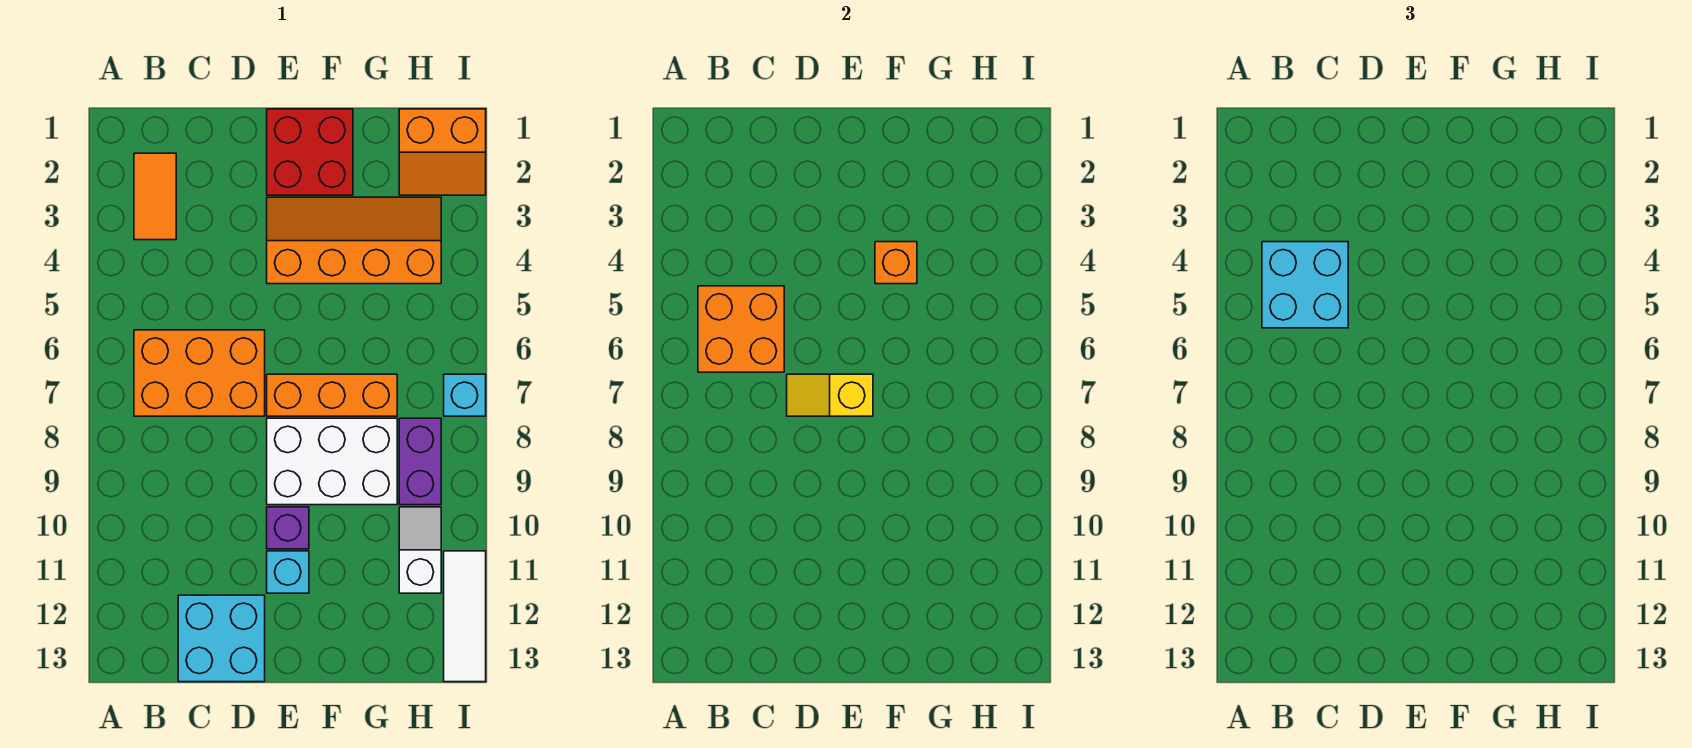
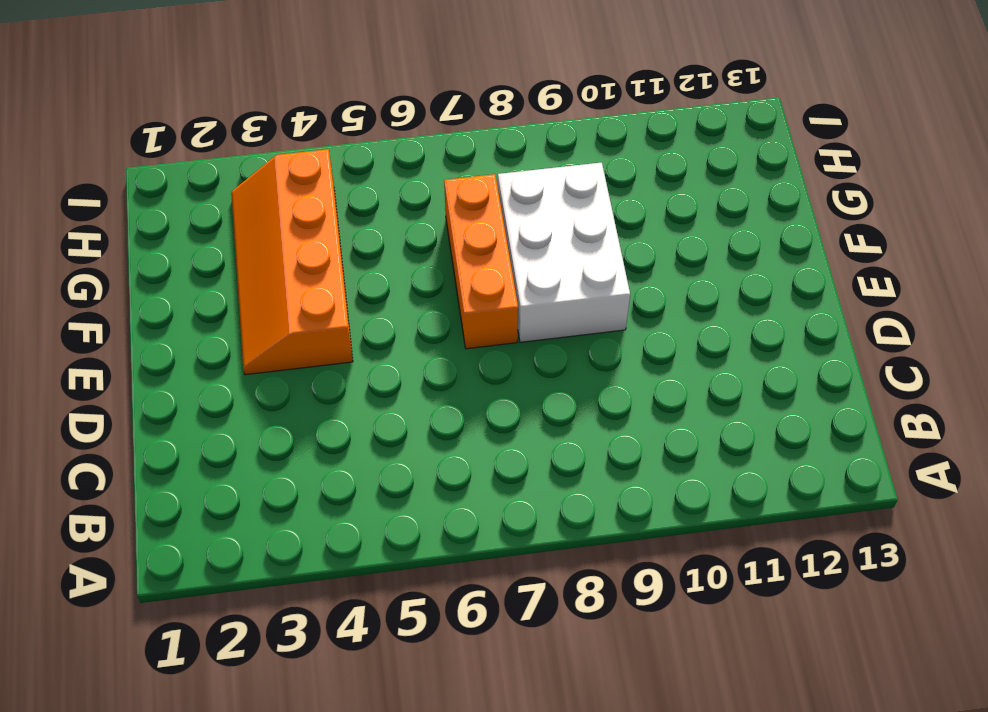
none -> orange tile B2:B3 level 1
none -> orange brick B6:D7 level 1
none -> cyan brick C12:D13 level 1

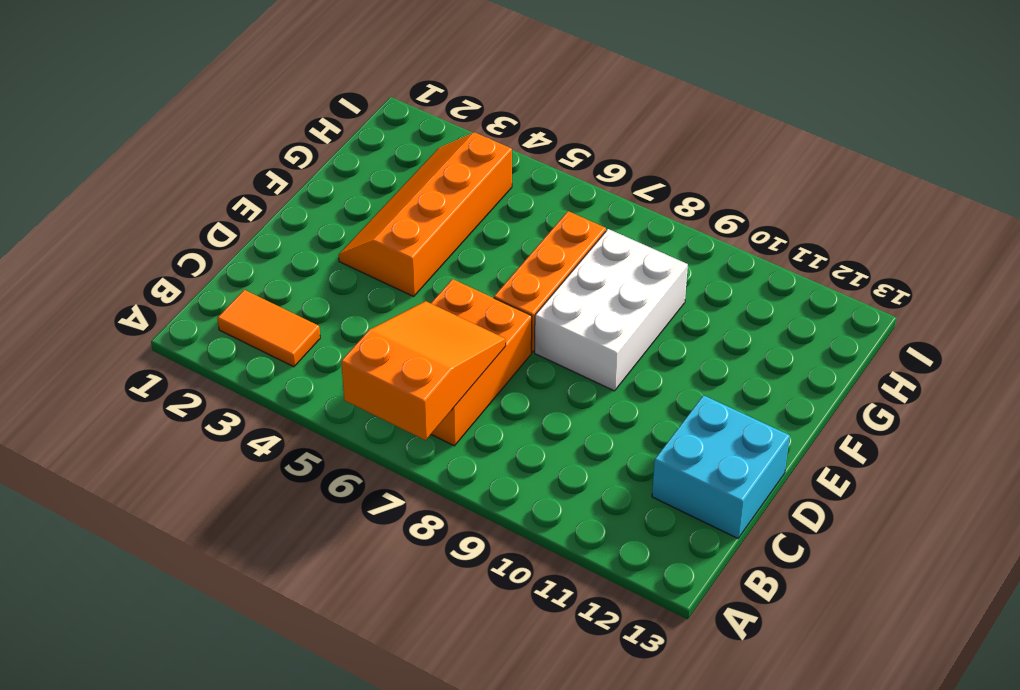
orange slope A6:C7 level 2 top A -> orange brick B5:C6 level 2
none -> red brick E1:F2 level 1
none -> purple brick E10 level 1
none -> cyan brick E11 level 1

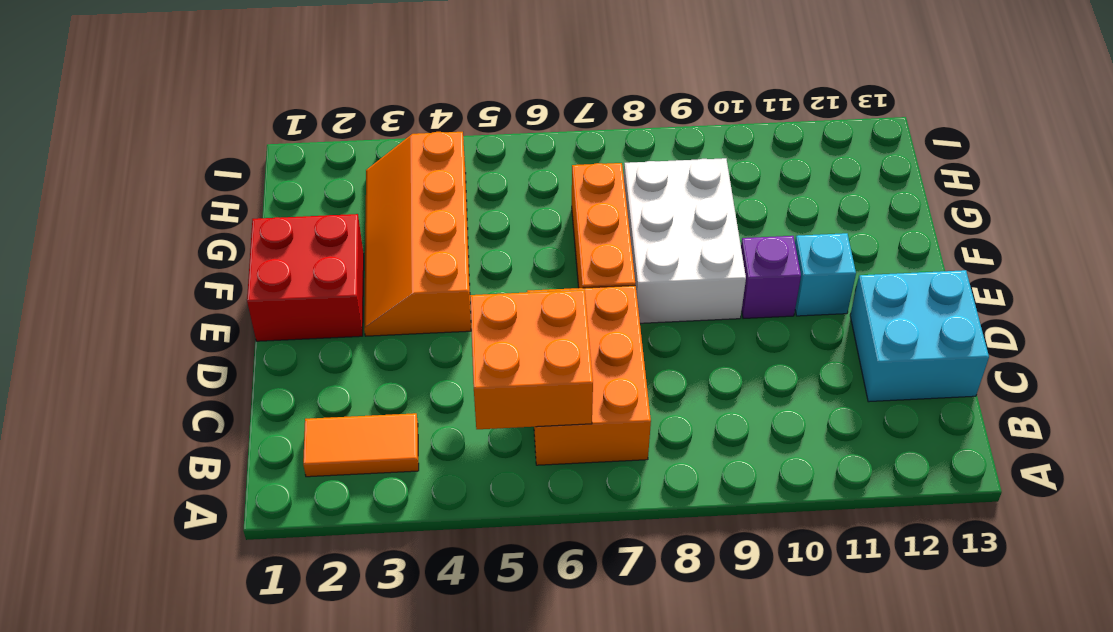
none -> orange slope H1:I2 level 1 top 1
none -> purple brick H8:H9 level 1
none -> white slope H10:H11 level 1 top 11

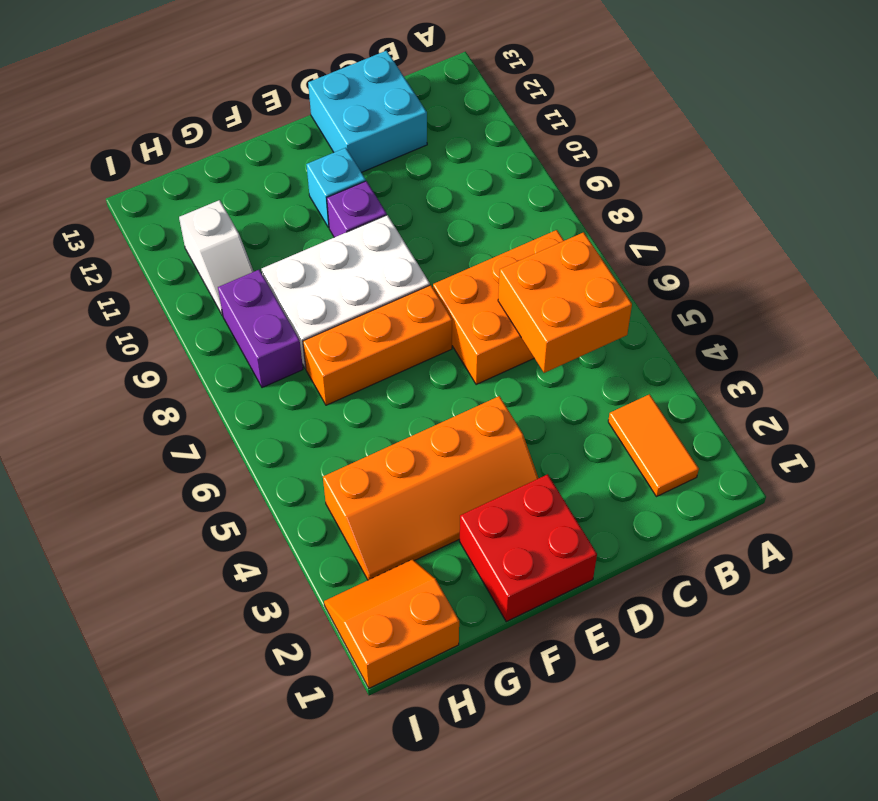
none -> cyan brick I7 level 1
none -> white tile I11:I13 level 1
none -> yellow slope D7:E7 level 2 top E

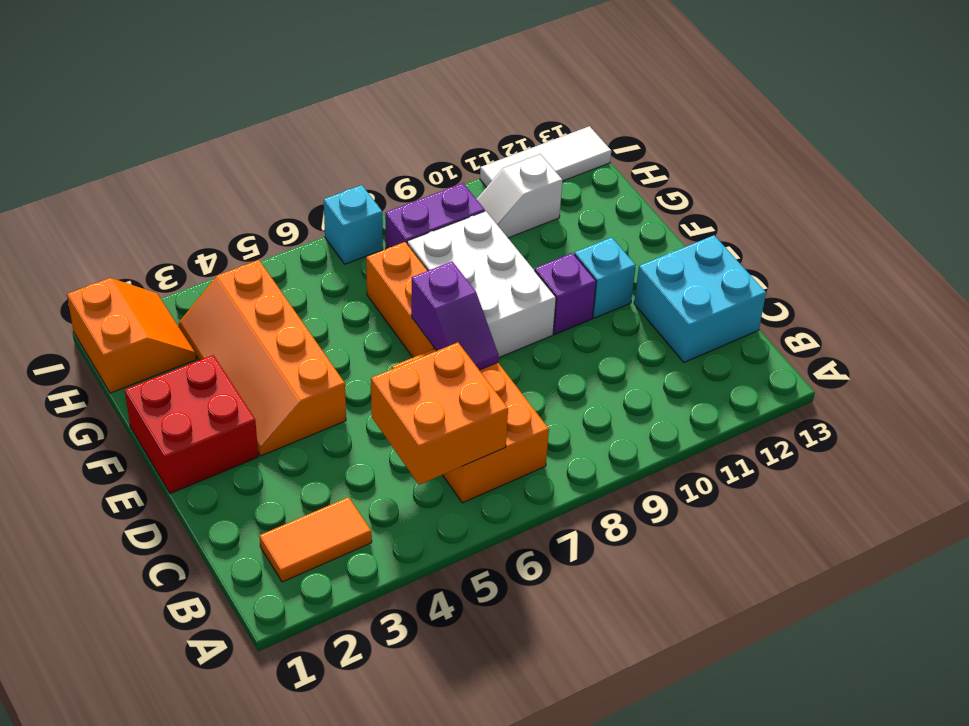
purple slope D7:E7 level 2 top E -> yellow slope D7:E7 level 2 top E
none -> orange brick F4 level 2
none -> cyan brick B4:C5 level 3

